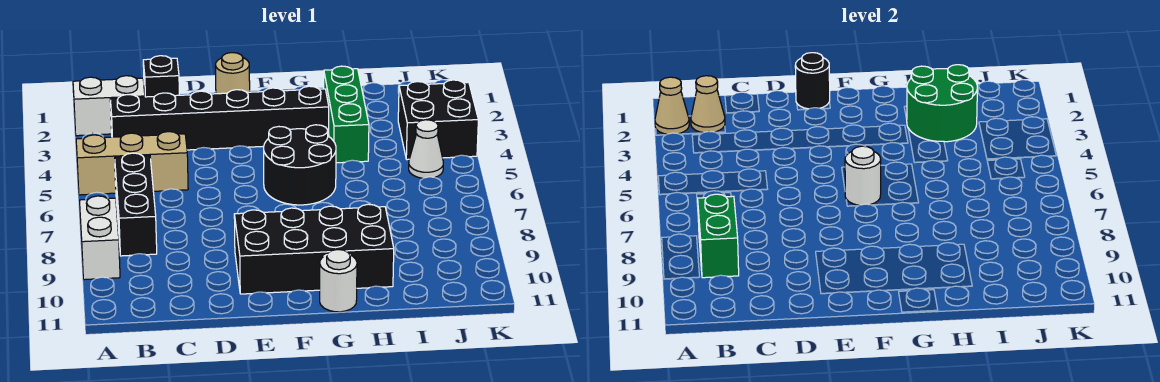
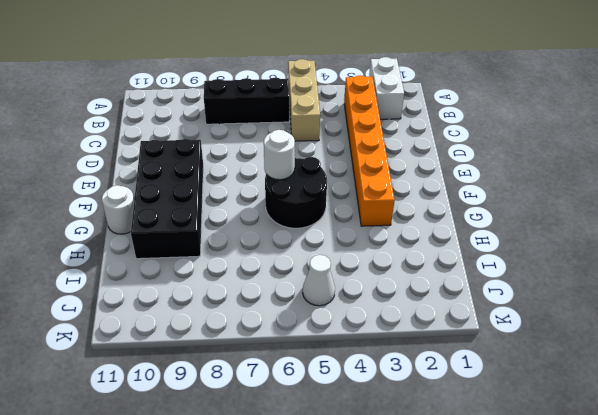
orange brick B3:G3 level 1 -> black brick B3:G3 level 1
none -> white brick A8:A9 level 1
none -> black brick C1 level 1
none -> tan round brick E1 level 1

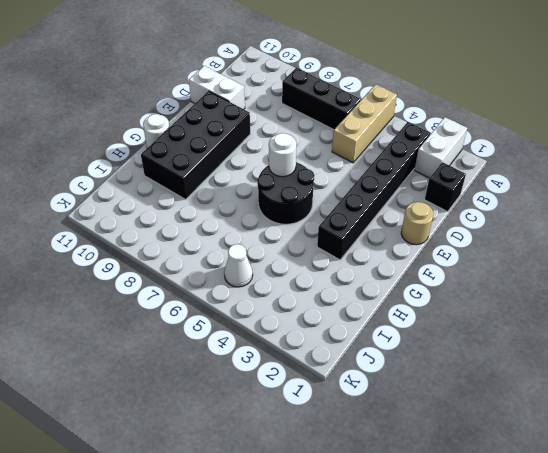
white brick D10:D11 level 1 -> white brick A8:A9 level 1
none -> green brick H2:H4 level 1
none -> black brick J3:K4 level 1
none -> tan cone A2 level 2

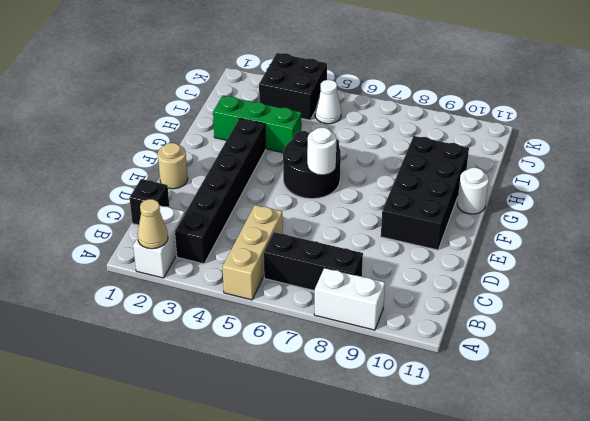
none -> tan cone B2 level 2
none -> green brick B8:B9 level 2
none -> black round brick E1 level 2

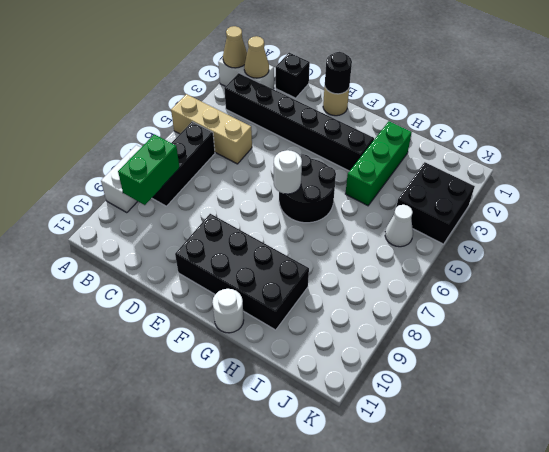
none -> green round brick H2:I3 level 2

